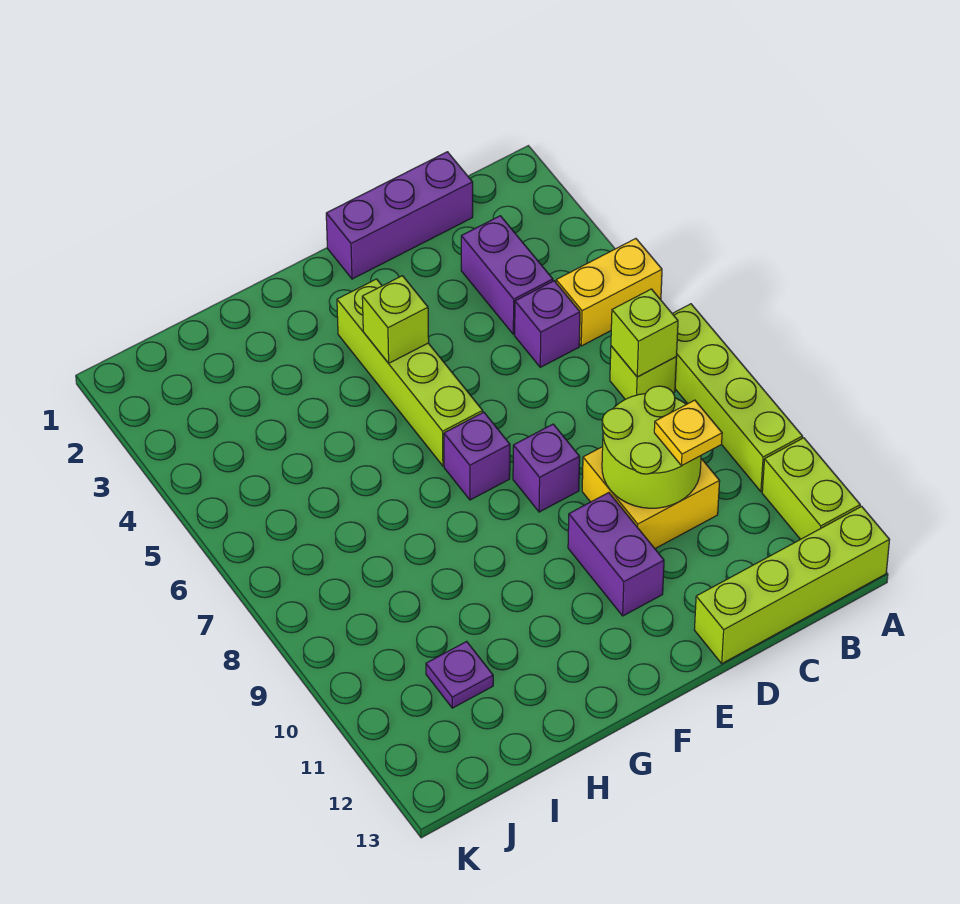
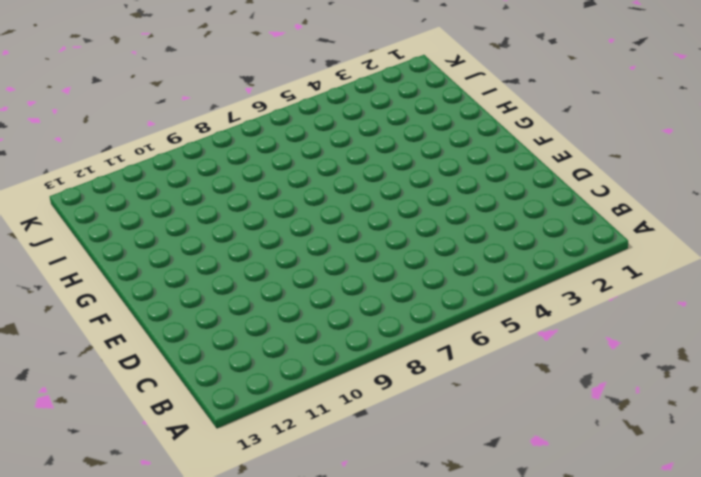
none -> yellow brick A5:B5 level 1
none -> lime brick A7:A10 level 1
none -> lime brick A11:A12 level 1

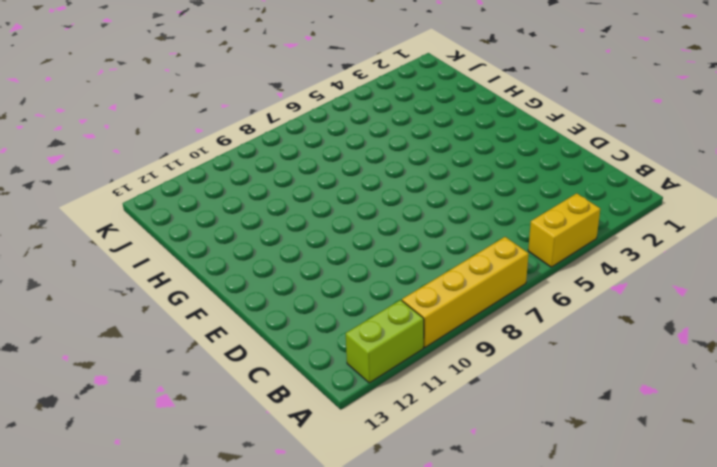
yellow brick A4:A5 level 1 -> yellow brick A5:B5 level 1
yellow brick A7:A10 level 1 -> lime brick A7:A10 level 1
none -> lime brick A13:D13 level 1
none -> lime brick B7 level 1
none -> purple brick C1:E1 level 1

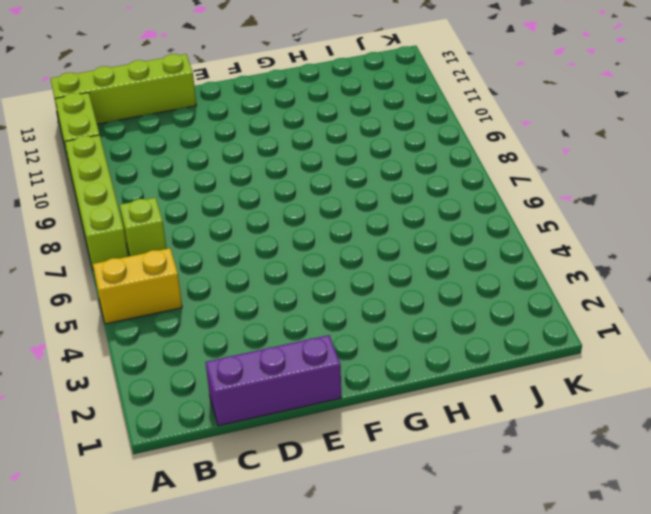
none -> purple brick C3:C4 level 1
none -> purple brick C5 level 1
none -> yellow brick C9:D10 level 1

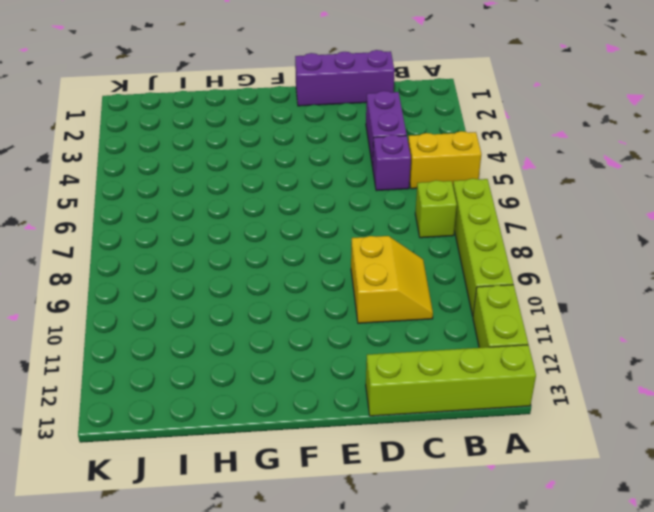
yellow slope C9:D10 level 1 top D -> yellow brick C9:D10 level 1
none -> purple brick E8 level 1
none -> purple brick E10:E11 level 1
none -> lime brick F3:F6 level 1

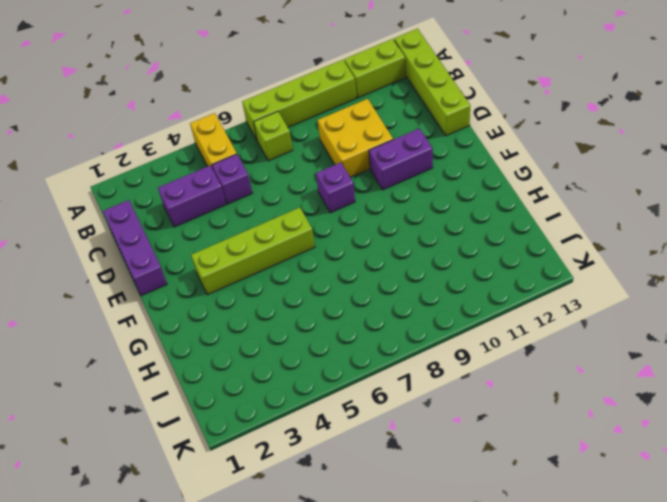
none -> purple brick F7 level 1
none -> purple plate I11 level 1
none -> lime brick B7 level 2

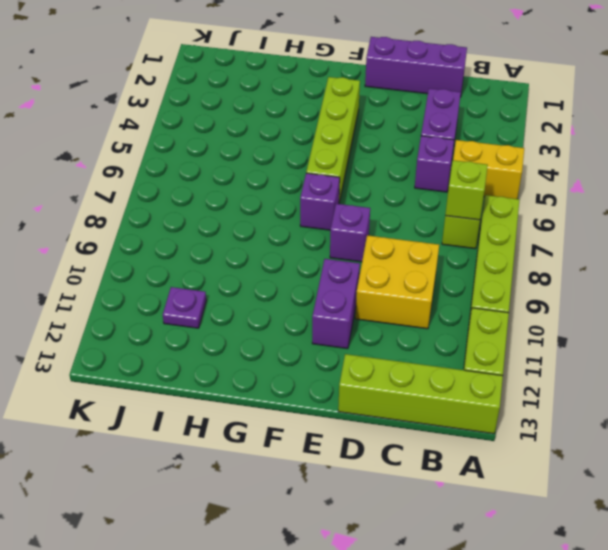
none -> lime round brick C9:D10 level 2
none -> lime brick F4 level 2
none -> yellow plate C10 level 3

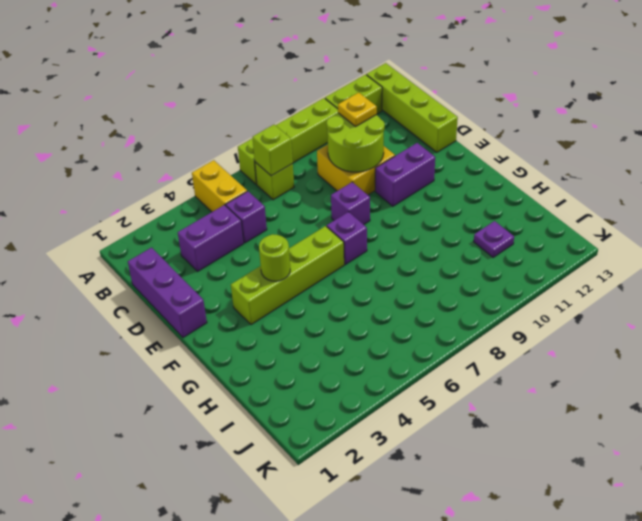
lime round brick F4 level 2 -> lime brick F4 level 2

